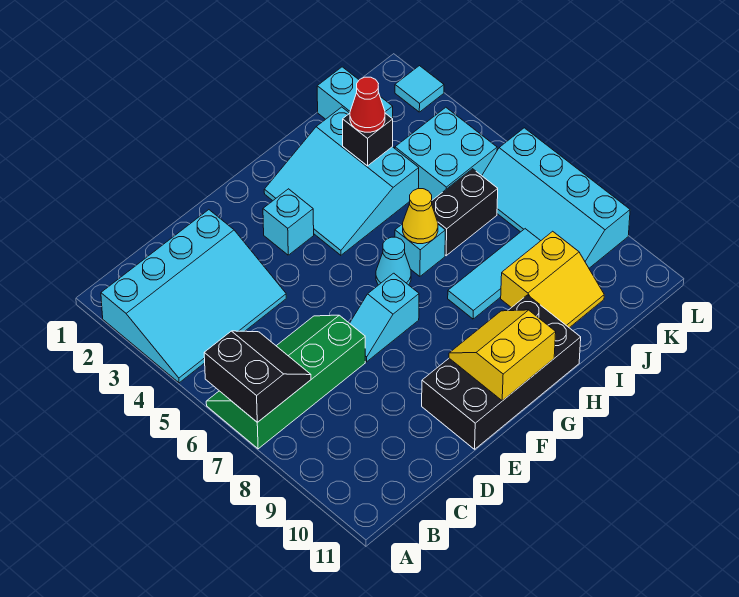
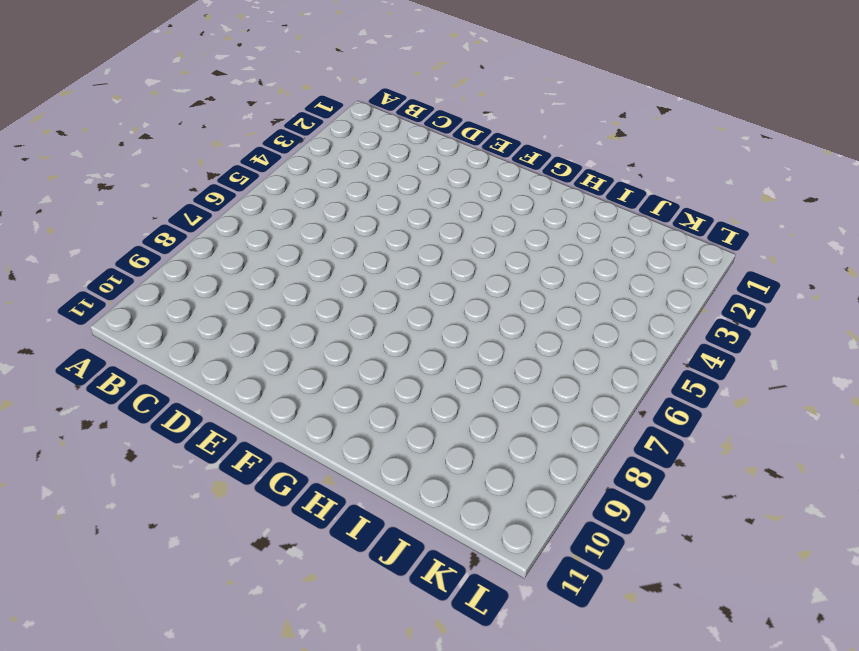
none -> cyan slope A2:D4 level 1 top 2
none -> green slope A6:D7 level 1 top 7
none -> cyan slope E7:F7 level 1 top F

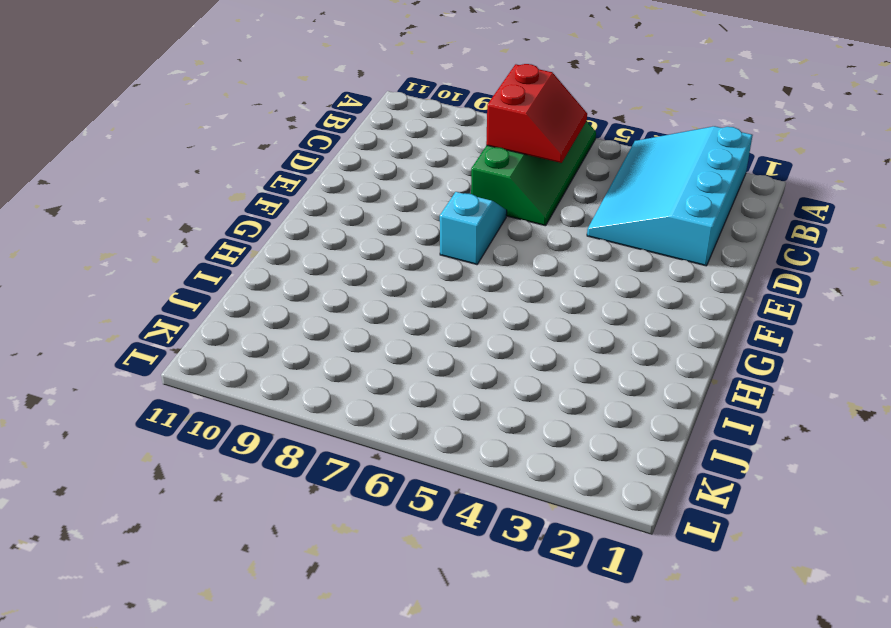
red slope B6:C7 level 2 top 7 -> black slope A6:B7 level 2 top A
none -> black brick E10:H11 level 1
none -> cyan brick F3 level 1
none -> cyan slope G2:I4 level 1 top I

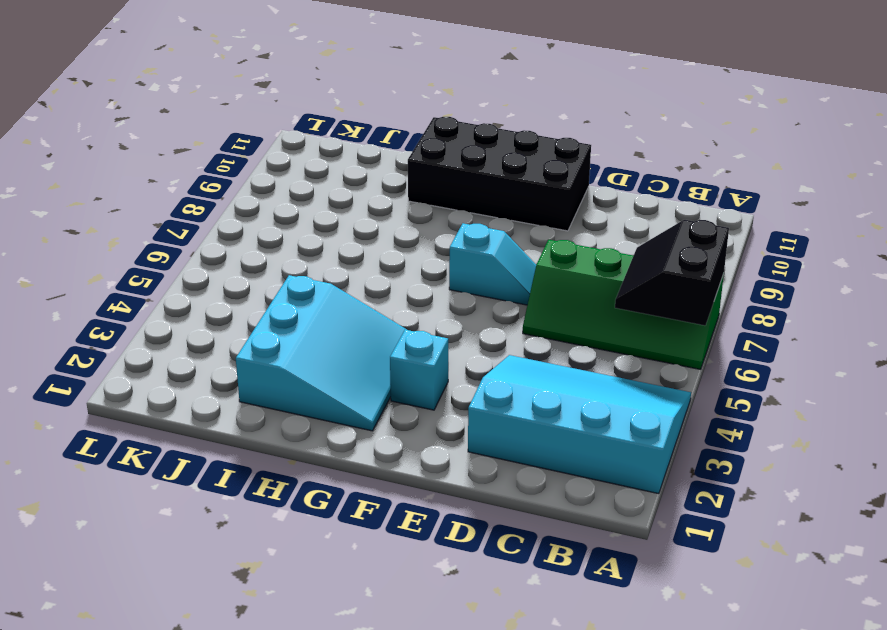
none -> cyan cone G6 level 1
none -> cyan brick H6 level 1
none -> cyan tile H8:J8 level 1

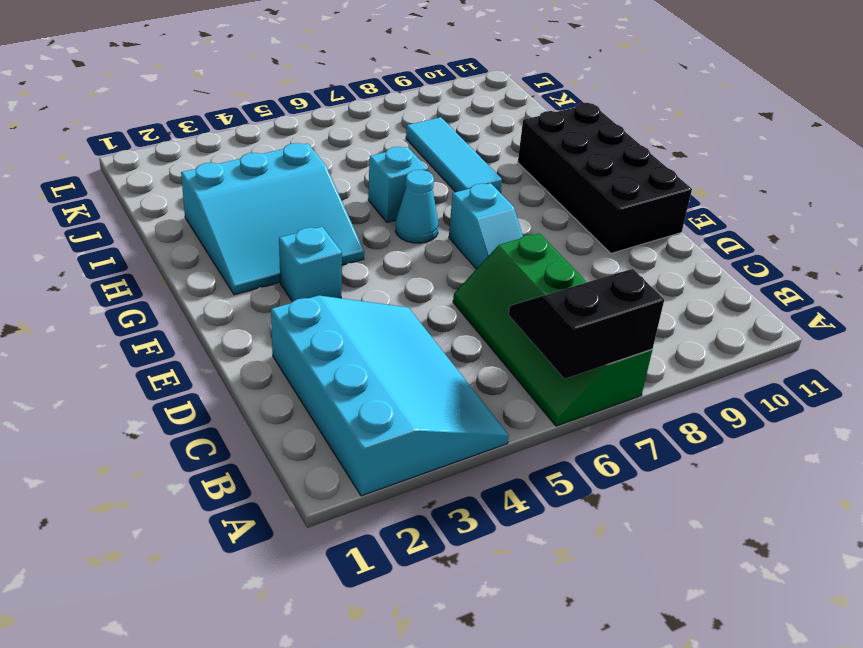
none -> black brick I6:J6 level 1
none -> yellow slope I9:J10 level 1 top 9
none -> cyan brick J1:J2 level 1

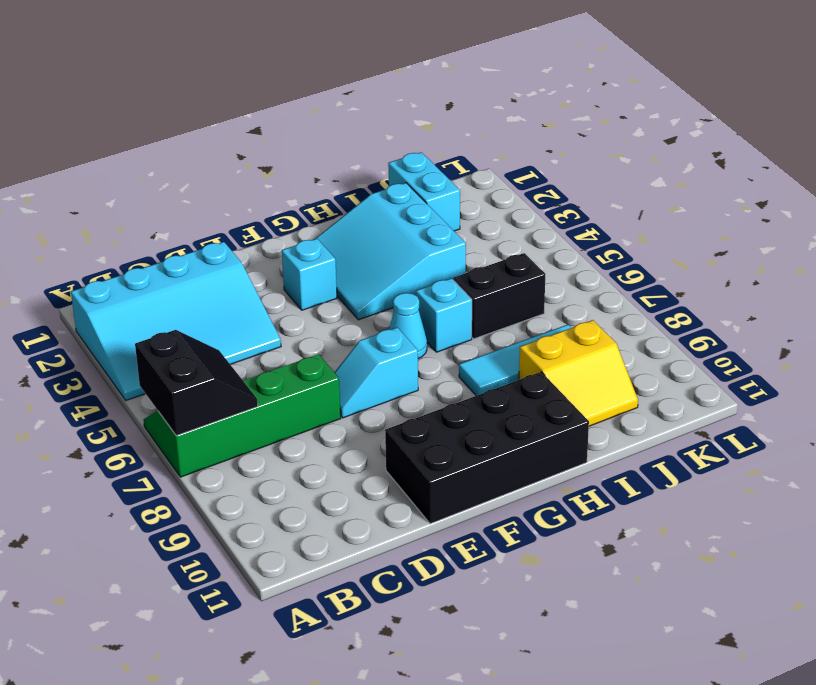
none -> cyan brick J4:K5 level 1
none -> cyan slope K6:L9 level 1 top L
none -> cyan tile L2 level 1

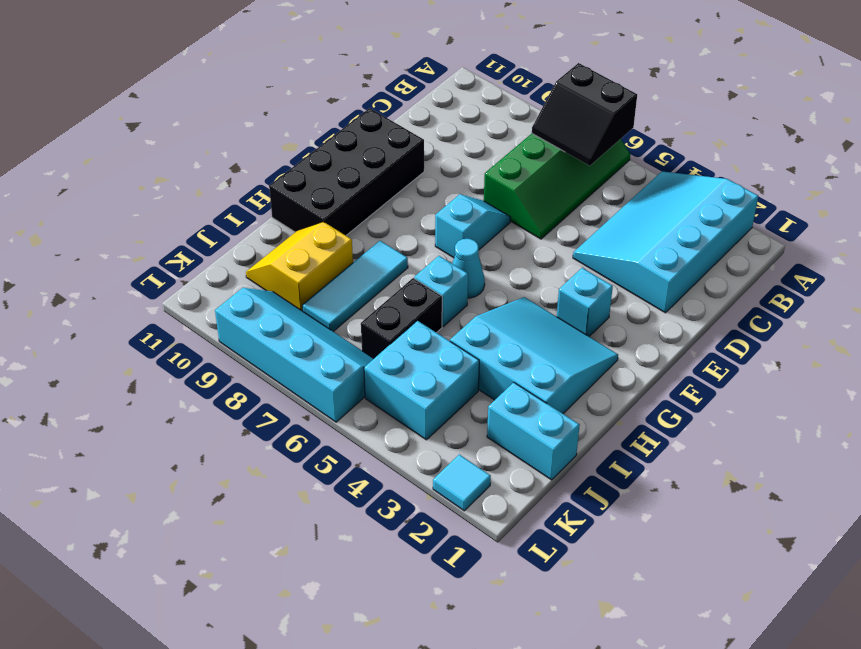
none -> yellow slope F10:G11 level 2 top 11
none -> yellow cone H6 level 2
none -> black brick I3 level 2

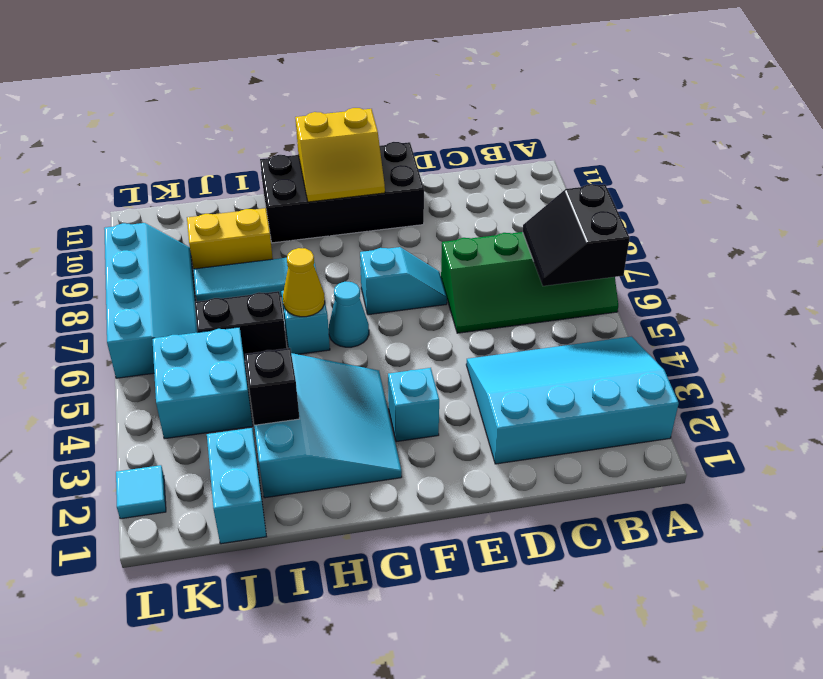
none -> red cone I3 level 3

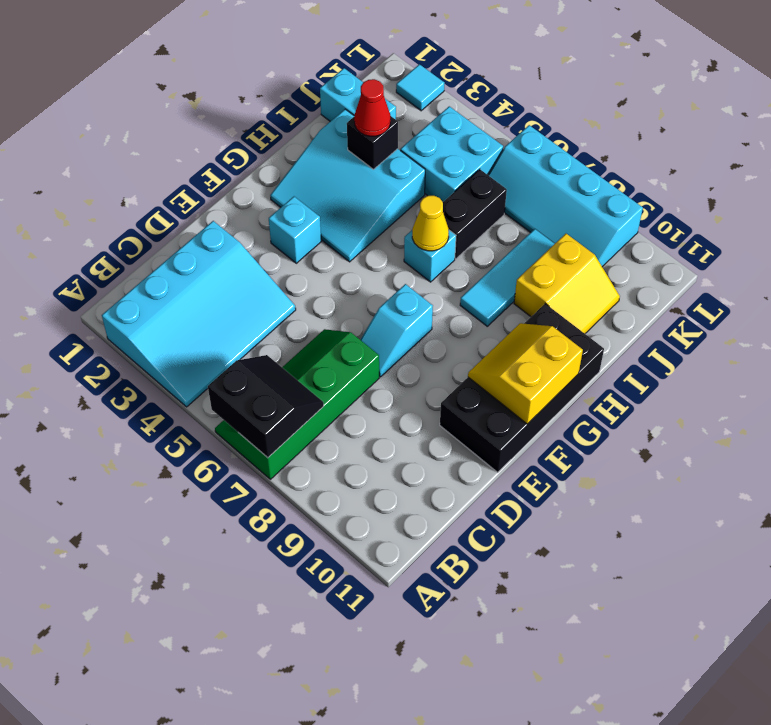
none -> cyan cone G6 level 1

